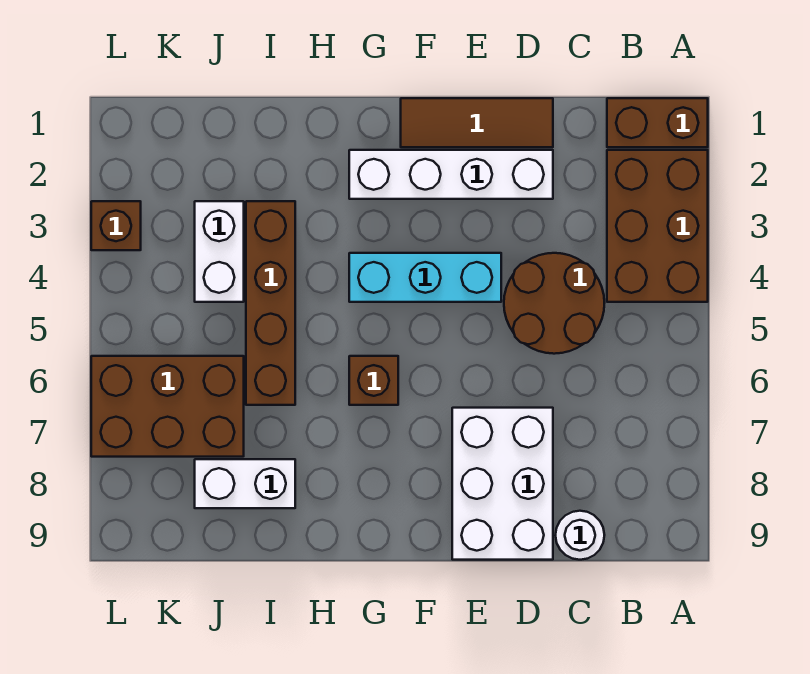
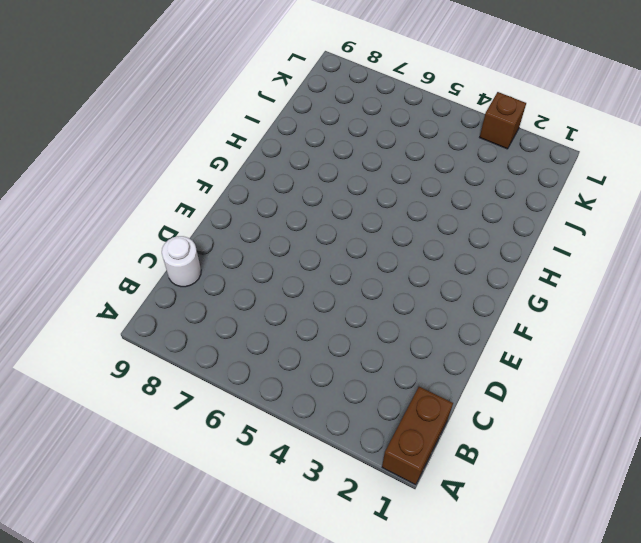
none -> brown brick A2:B4 level 1
none -> brown round brick C4:D5 level 1
none -> brown tile D1:F1 level 1

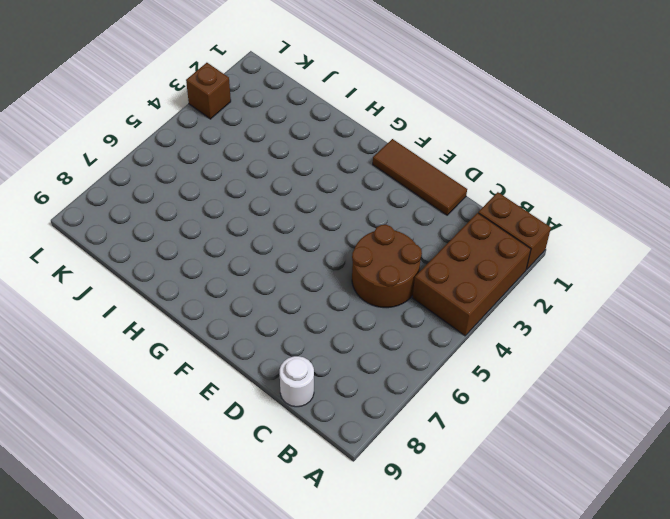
none -> white brick D2:G2 level 1
none -> white brick D7:E9 level 1
none -> cyan brick E4:G4 level 1

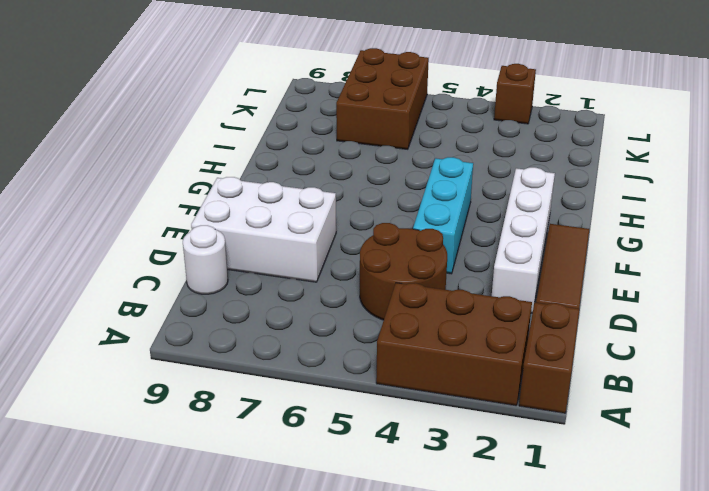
none -> brown brick G6 level 1
none -> brown brick I3:I6 level 1
none -> white brick I8:J8 level 1

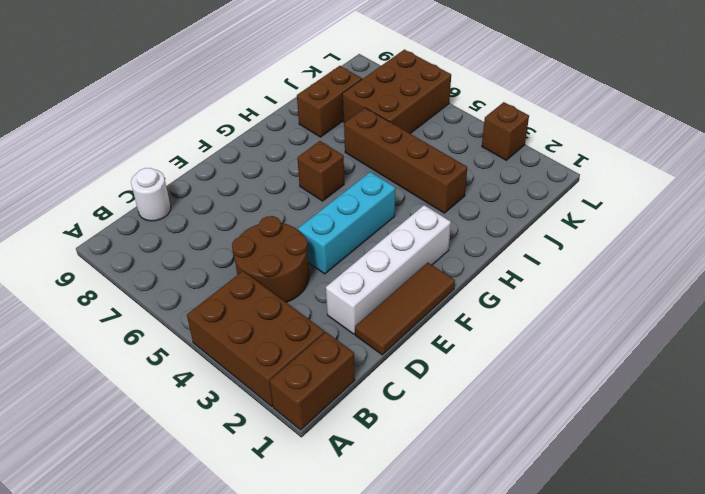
brown brick I8:J8 level 1 -> white brick I8:J8 level 1
none -> white brick D7:E9 level 1
none -> white brick J3:J4 level 1

